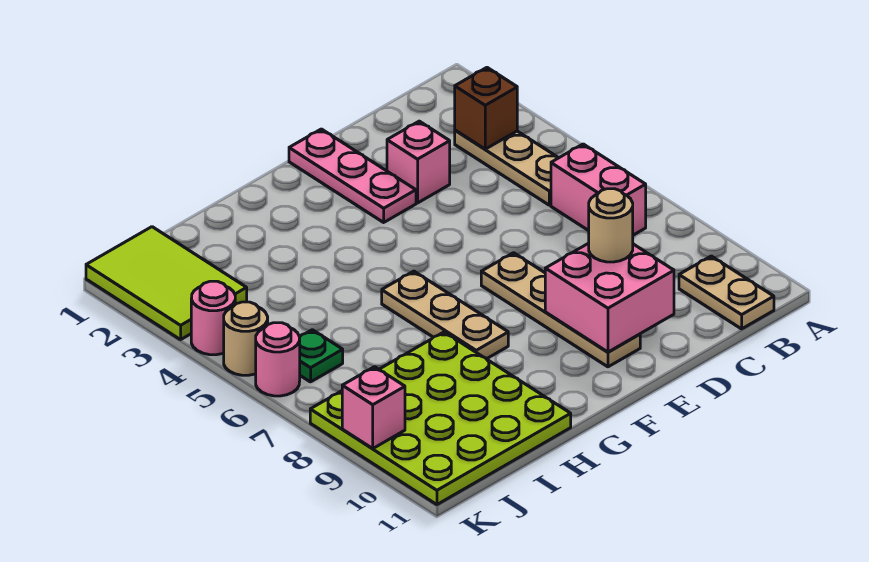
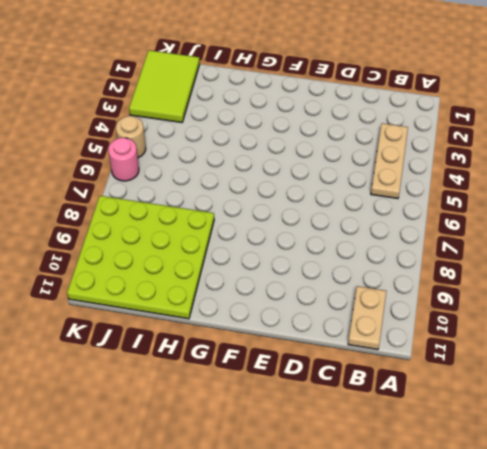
none -> pink brick B6:B7 level 1
none -> pink brick D3 level 1
none -> pink plate E1:E3 level 1

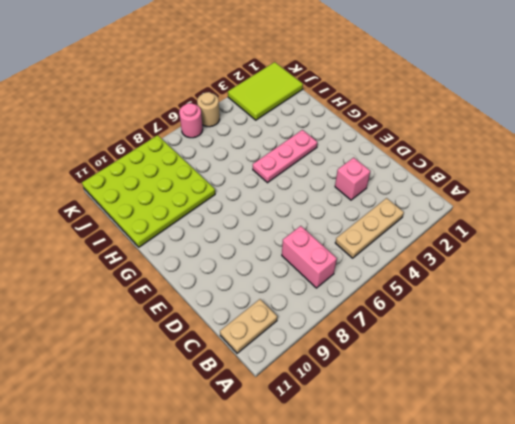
pink brick B7:C7 level 1 -> pink brick B6:B7 level 1
pink plate G3:G5 level 1 -> pink plate E1:E3 level 1
none -> tan plate E7:E10 level 1
none -> tan plate G6:G8 level 1
none -> green plate J6 level 1

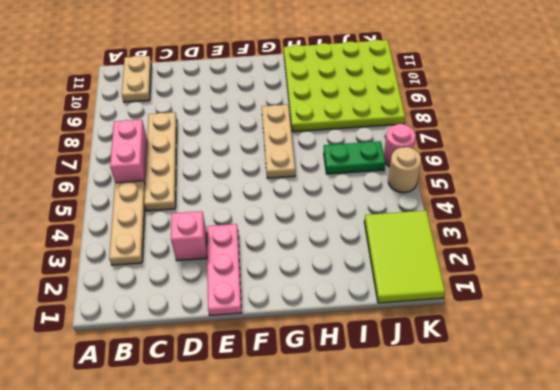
tan plate C5:C8 level 1 -> tan plate E7:E10 level 1
green plate I6:J6 level 1 -> green plate J6 level 1
none -> pink round brick K4 level 1
none -> brown brick B3 level 2
none -> pink brick D9:E10 level 2

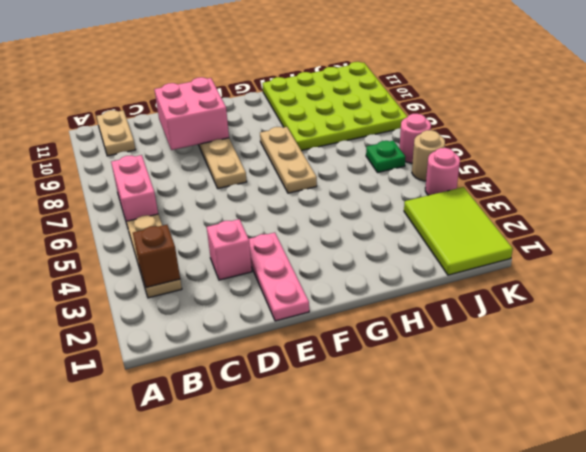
none -> pink brick K9 level 2
none -> tan round brick D9 level 3

